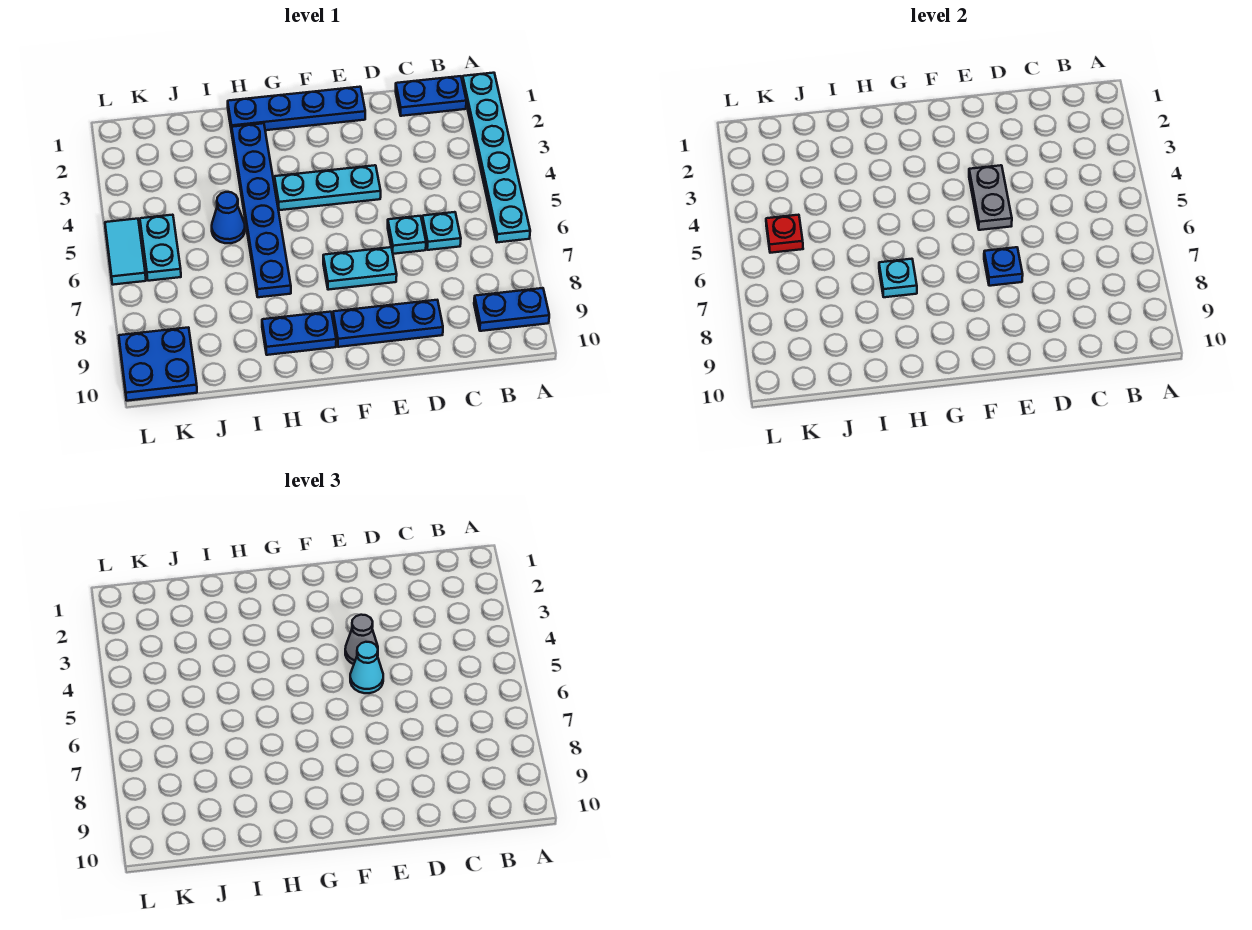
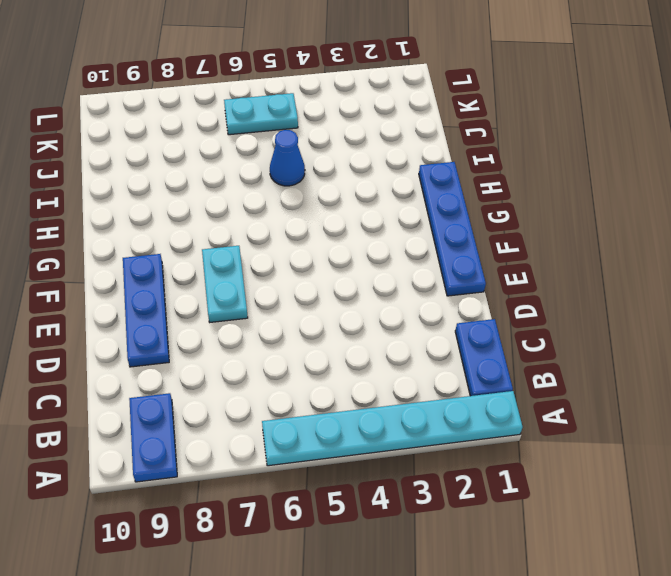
none -> cyan plate C6 level 1
none -> cyan plate D6 level 1
none -> cyan plate E4:G4 level 1

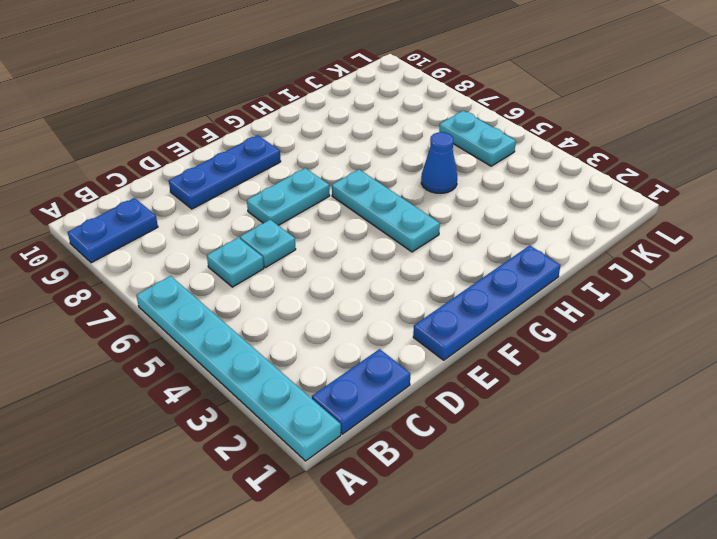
cyan plate G4:G6 level 1 -> cyan plate E4:G4 level 1
none -> blue plate G9:H9 level 1
none -> blue plate H2:H7 level 1
none -> blue plate K9:L10 level 1

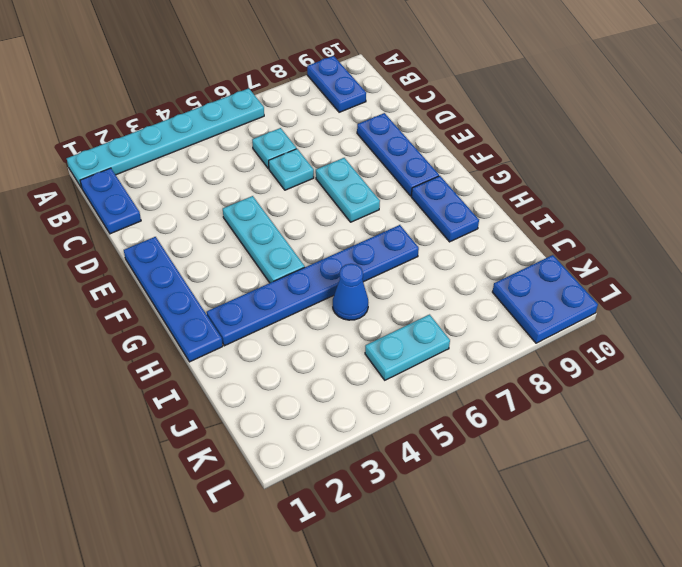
none -> cyan tile L5:L6 level 1
none -> grey plate E4:E5 level 2
none -> blue plate E7 level 2

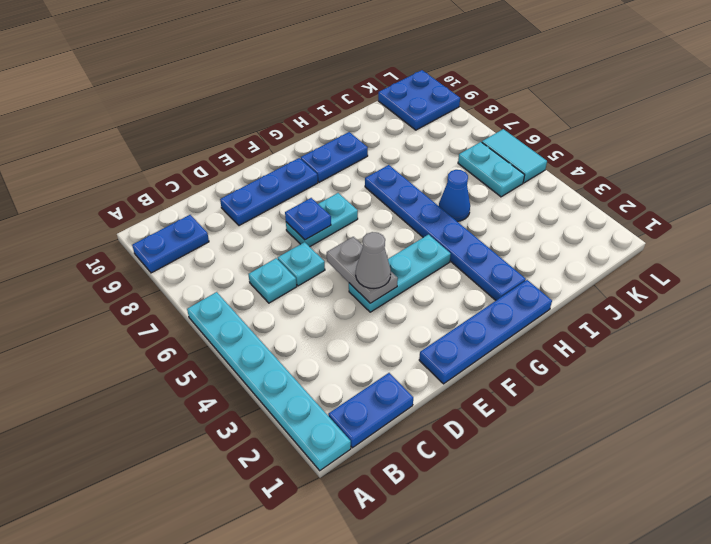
none -> cyan plate H7 level 2
none -> red plate K5 level 2
none -> cyan cone E5 level 3

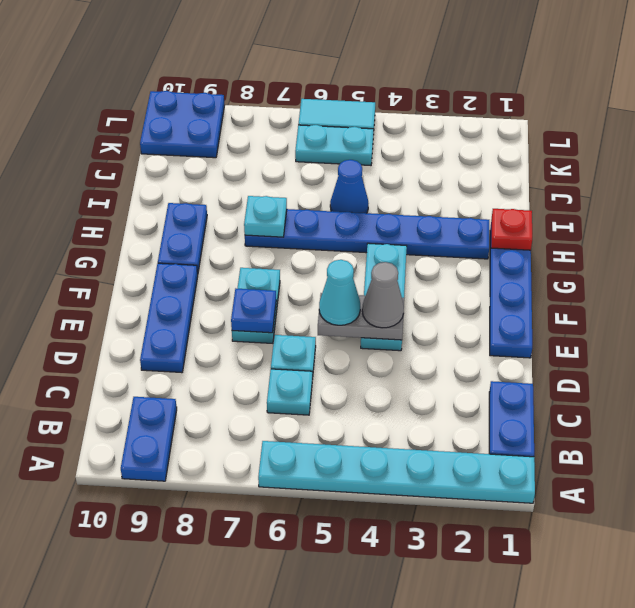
red plate H1 level 2 -> red plate K5 level 2

